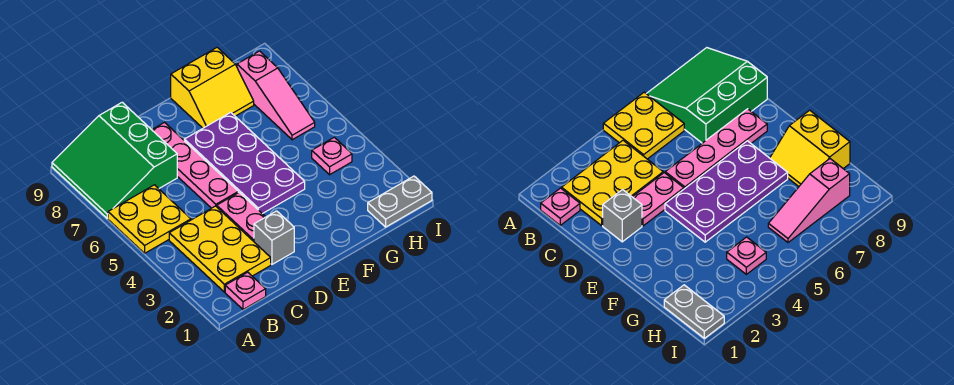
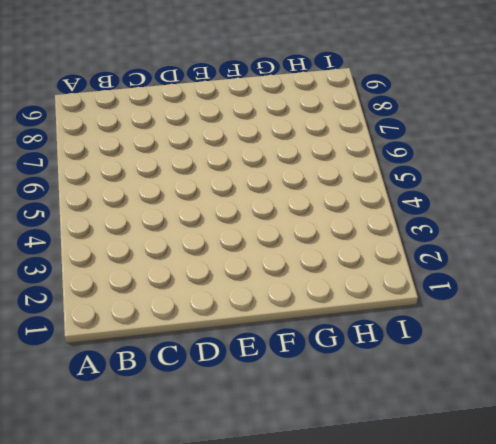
none -> yellow plate A5:B6 level 1
none -> green slope A7:C9 level 1 top C
none -> pink plate B1 level 1

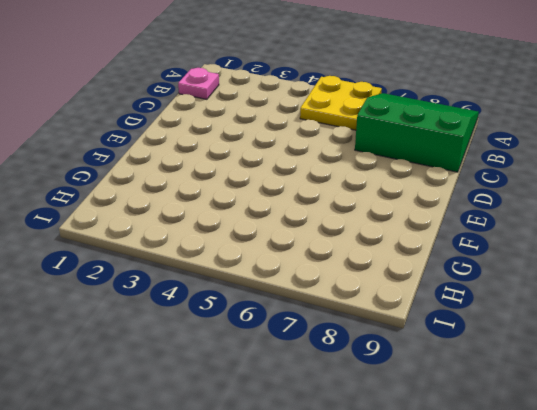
none -> yellow plate B2:C4 level 1
none -> grey brick D2 level 1
none -> pink plate D3:D4 level 1

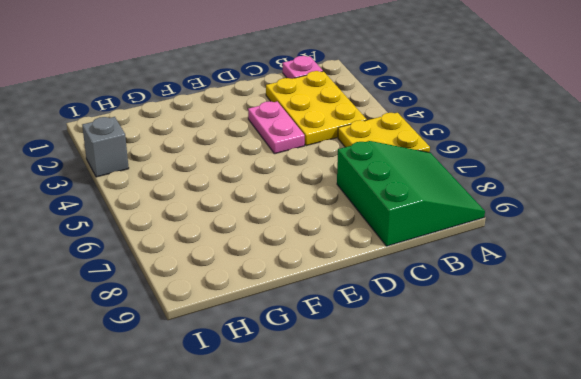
grey brick I3 level 1 -> grey brick D2 level 1
none -> pink plate D5:D8 level 1
none -> purple plate E4:F7 level 1
none -> yellow slope F8:G9 level 1 top 9

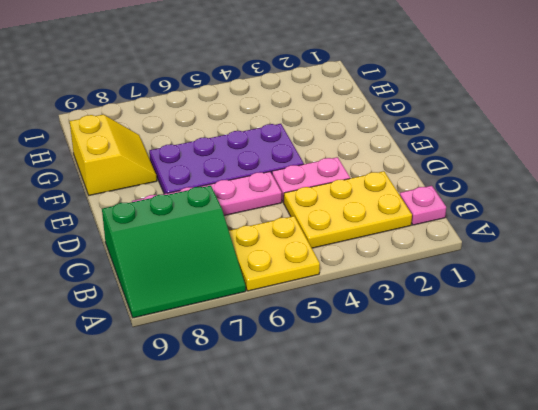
none -> grey brick D2 level 1
none -> grey plate H1:I1 level 1
none -> pink plate H4 level 1

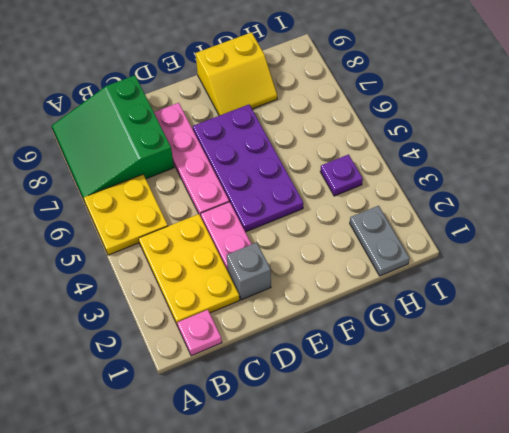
grey plate H1:H2 level 1 -> grey plate H1:I1 level 1
purple plate H4 level 1 -> pink plate H4 level 1
none -> pink slope H6:H8 level 1 top 8

